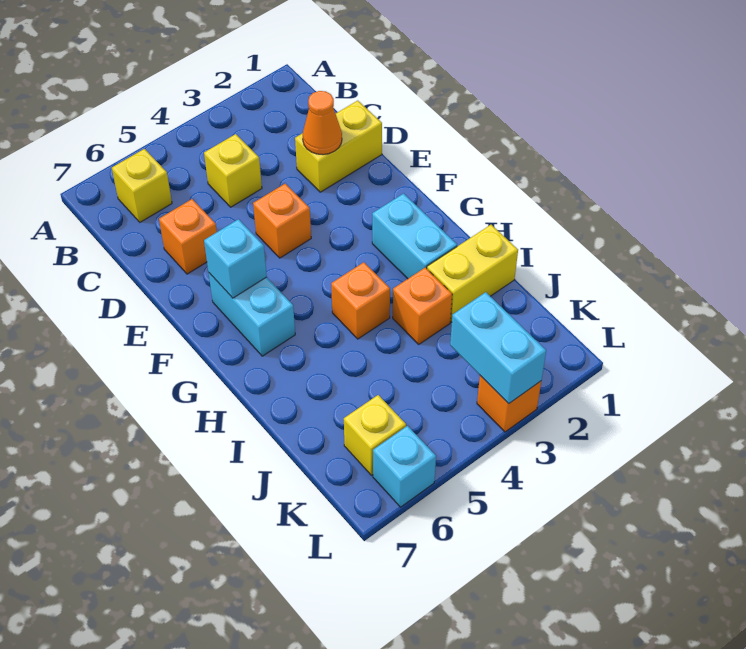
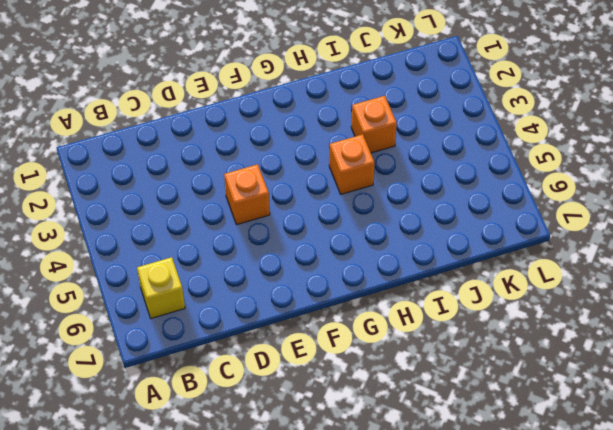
none -> yellow brick C4 level 1
none -> yellow brick D1:D2 level 1
none -> orange brick D6 level 1

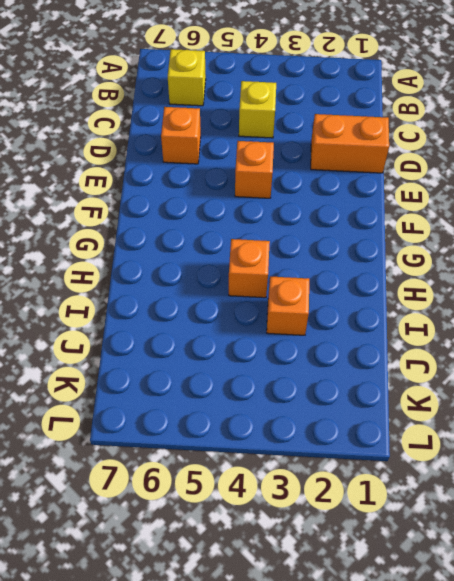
orange brick D1:D2 level 1 -> yellow brick D1:D2 level 1
none -> cyan brick F6:G6 level 1
none -> cyan brick G2:H2 level 1
none -> yellow brick I1:I2 level 1

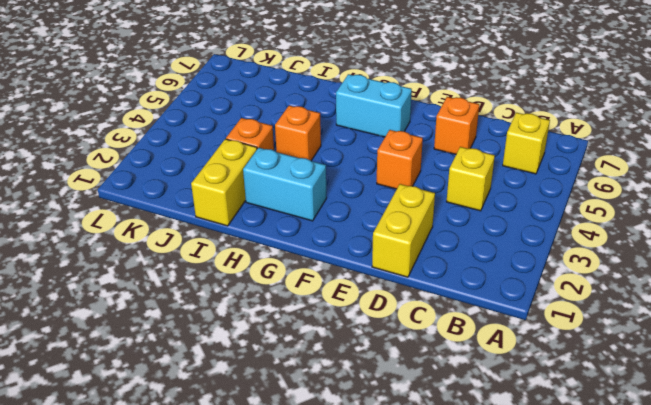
none -> yellow brick K6 level 1
none -> orange brick L3 level 1
none -> cyan brick L6 level 1

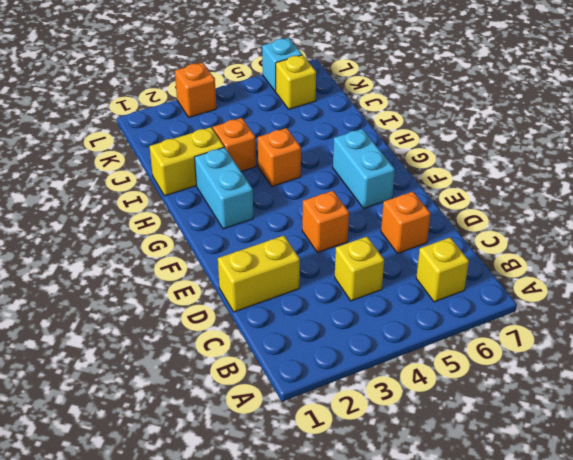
none -> orange cone D2 level 2
none -> cyan brick F6 level 2
none -> cyan brick K3:L3 level 2

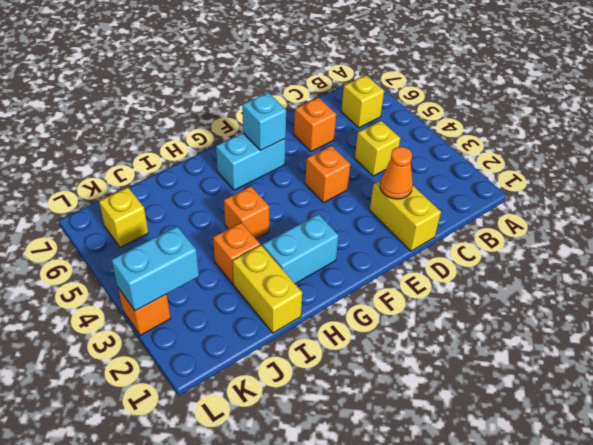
none -> cyan brick L6 level 1

